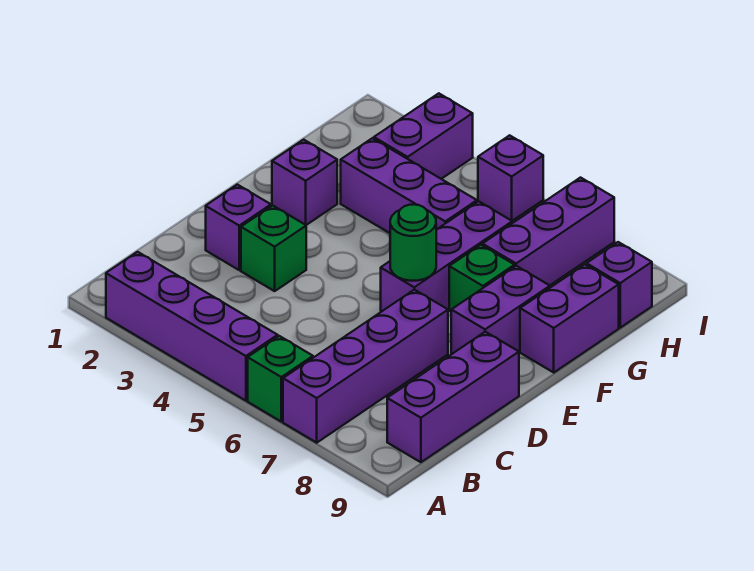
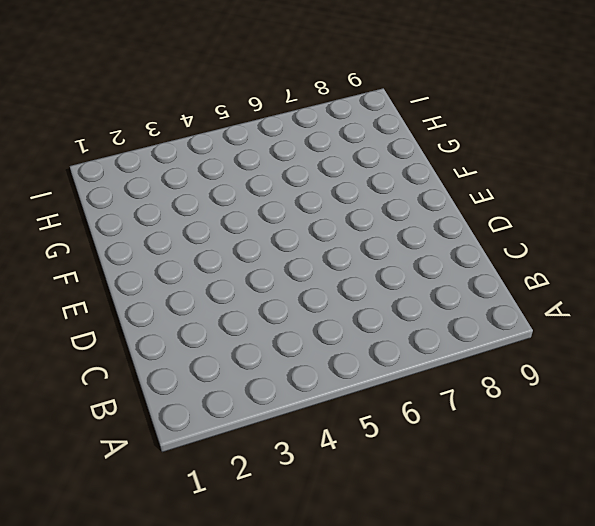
none -> purple brick A2:A5 level 1
none -> green brick A6 level 1
none -> purple brick A7:D7 level 1

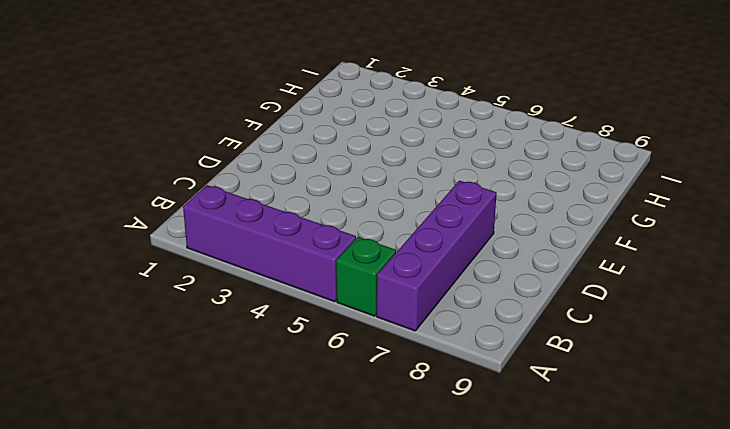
none -> purple brick B9:D9 level 1
none -> purple brick D2 level 1
none -> green brick D3 level 1

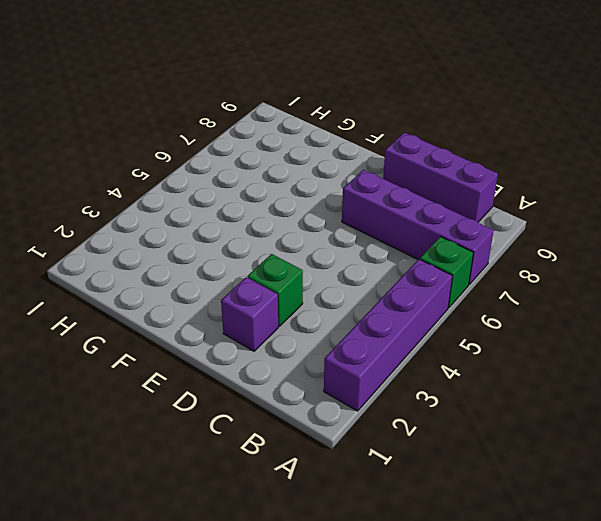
none -> purple brick E6:G6 level 1
none -> purple brick E8:F8 level 1
none -> purple brick F2 level 1

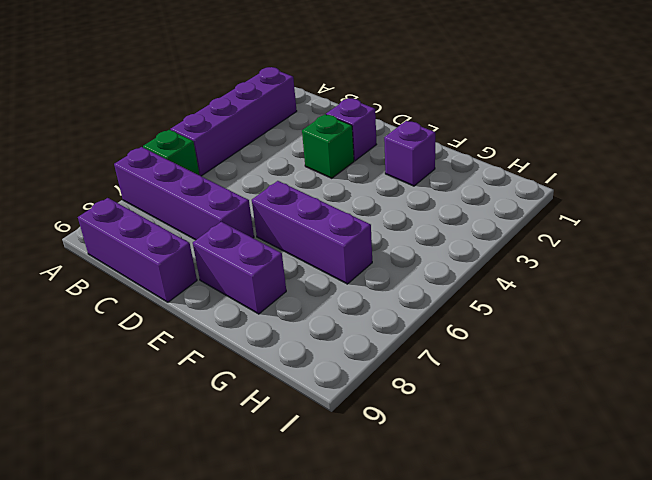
none -> green brick F7 level 1
none -> purple brick F9:G9 level 1
none -> purple brick G3:G5 level 1

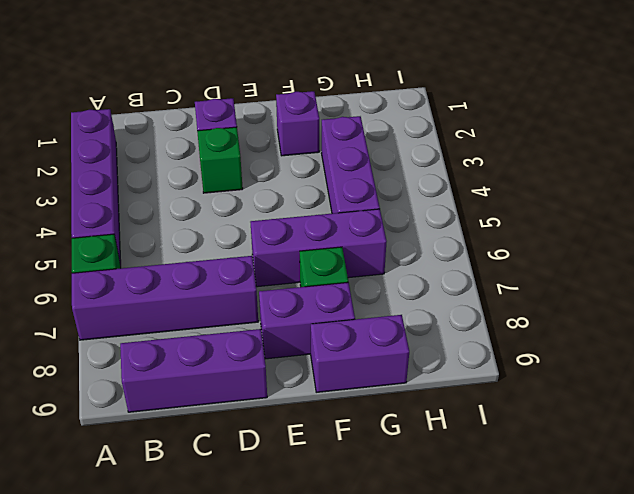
none -> purple brick G7:I7 level 1
none -> purple brick H3:I3 level 1
none -> purple brick H9 level 1

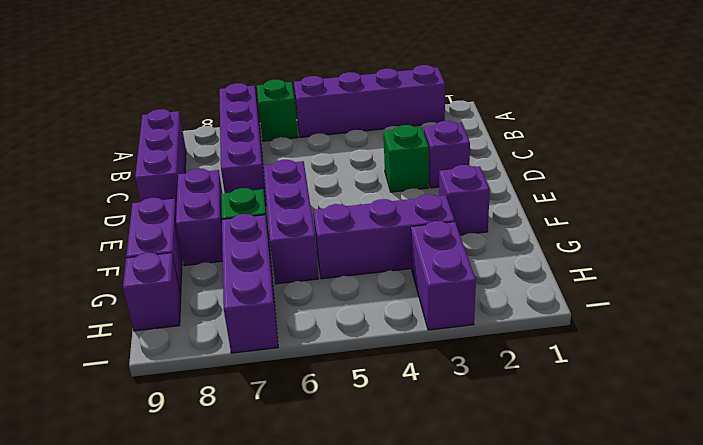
none -> purple brick I5 level 1
none -> green round brick E6 level 2

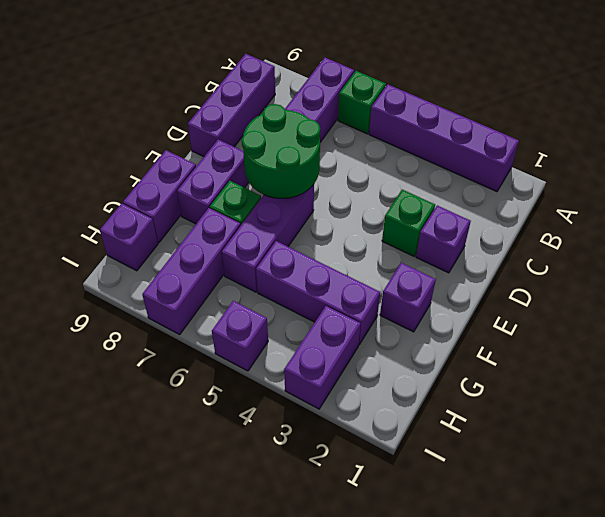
green round brick D6:E7 level 2 -> green round brick E6 level 2

